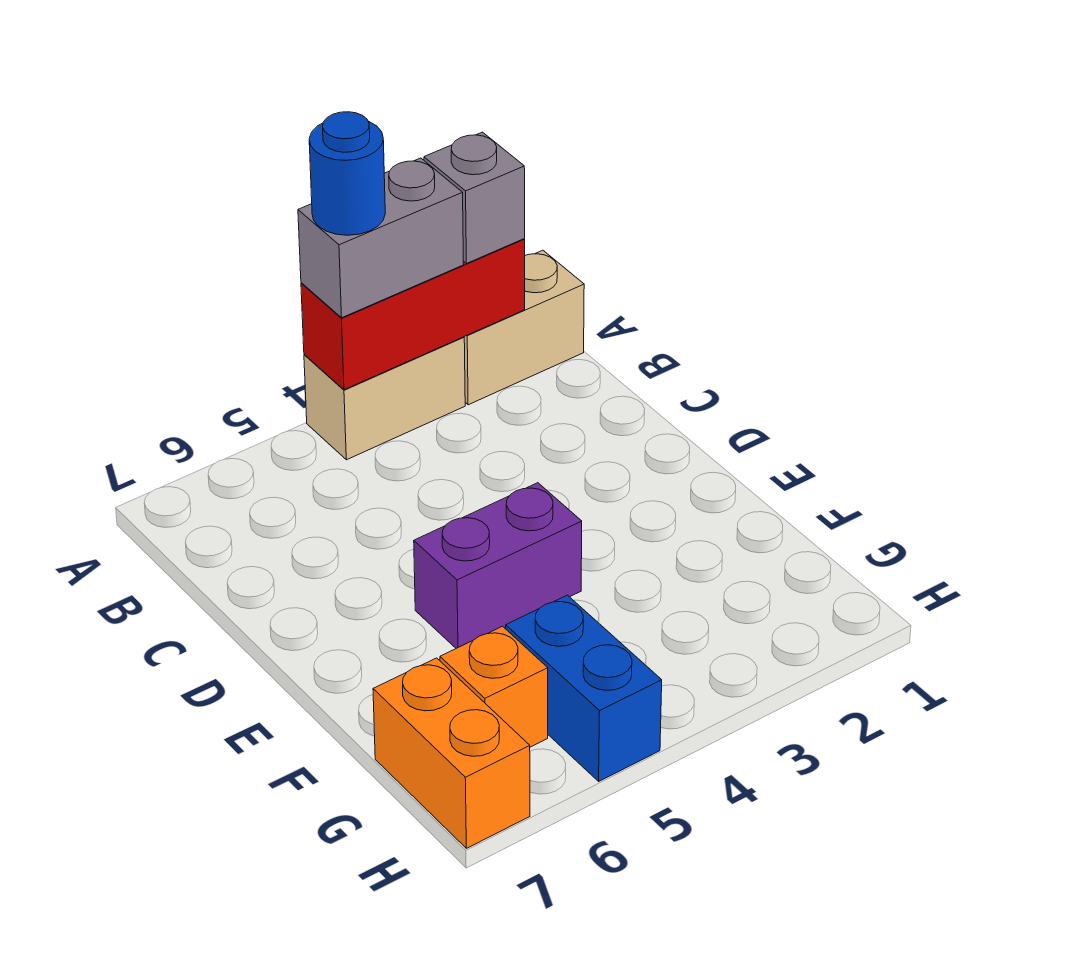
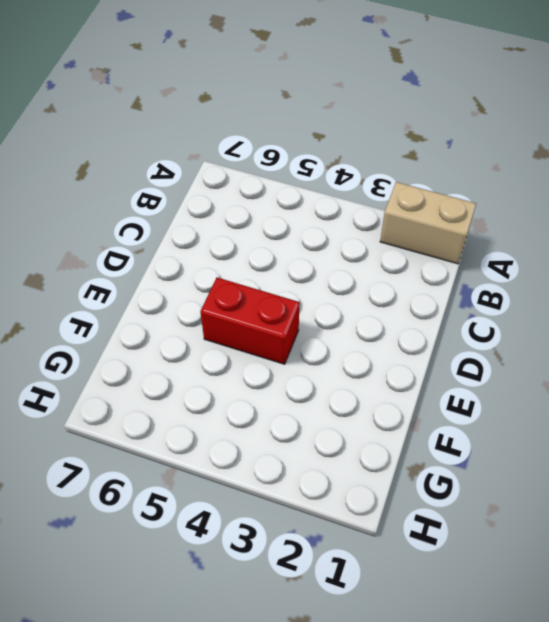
red brick E4:E5 level 1 -> purple brick E4:E5 level 1
none -> tan brick A3:A4 level 1
none -> blue brick G5:H5 level 1

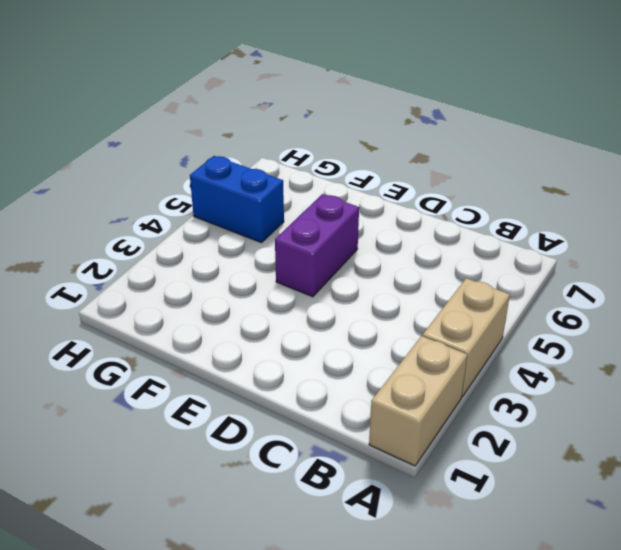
none -> orange brick G6 level 1
none -> orange brick G7:H7 level 1

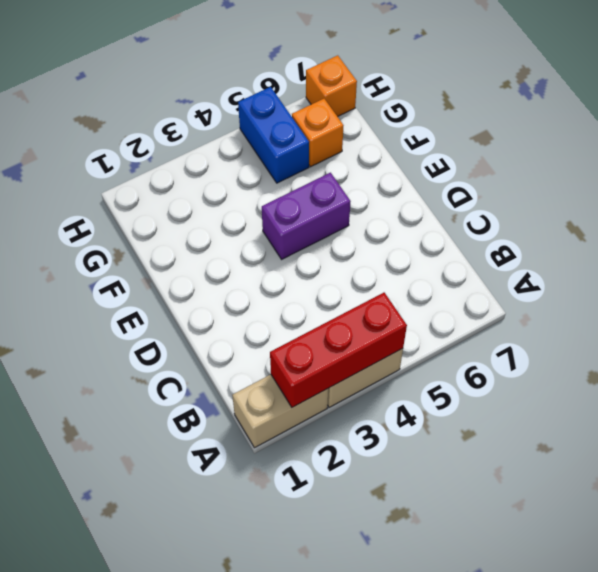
orange brick H7 level 1 -> orange brick G7:H7 level 1
none -> grey brick A2 level 3
none -> grey brick A3:A4 level 3

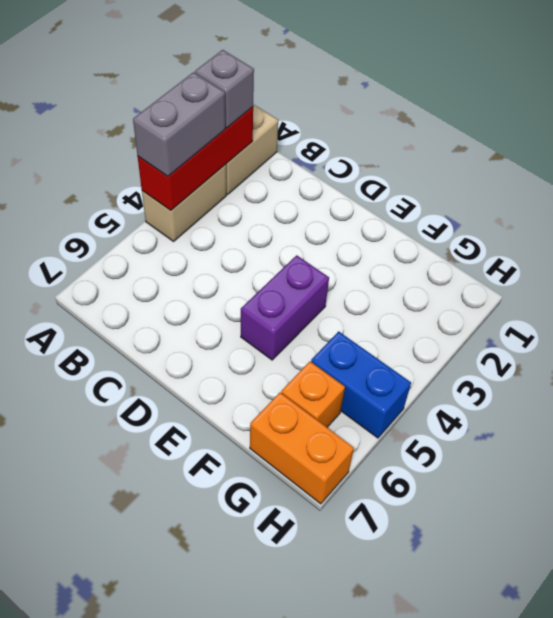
none -> blue round brick A4 level 4

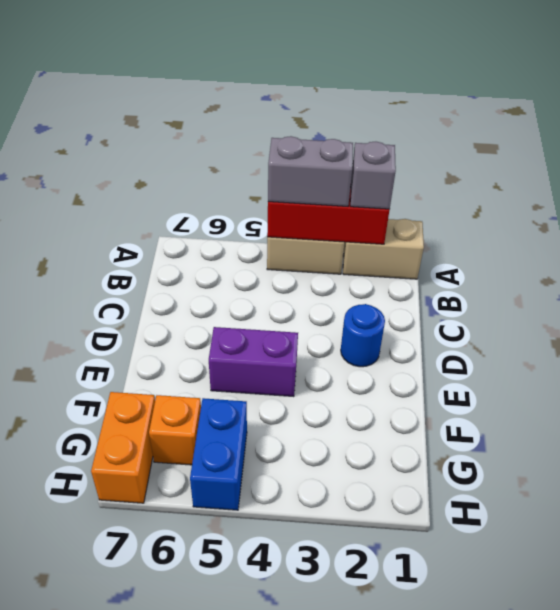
blue round brick D2 level 1 -> blue round brick A4 level 4

